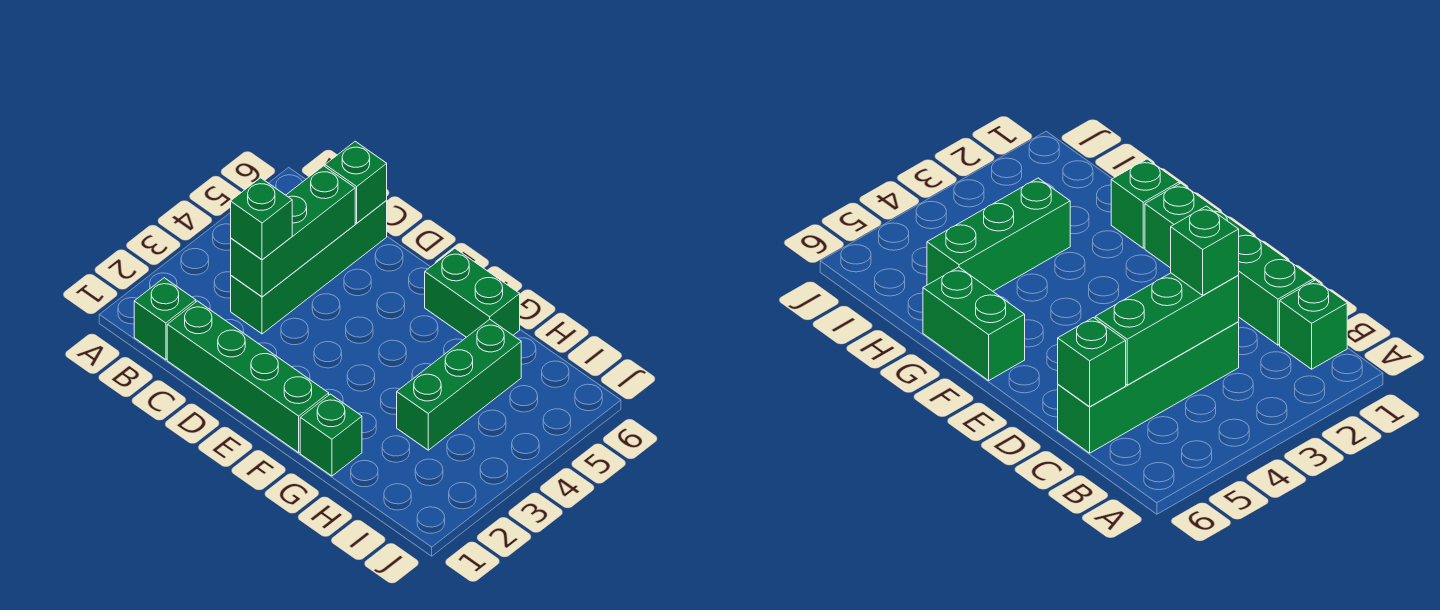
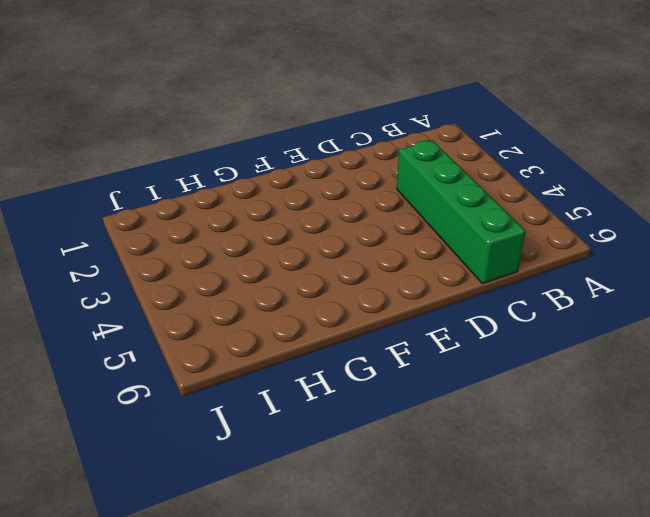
none -> green brick B1 level 1
none -> green brick C1:F1 level 1

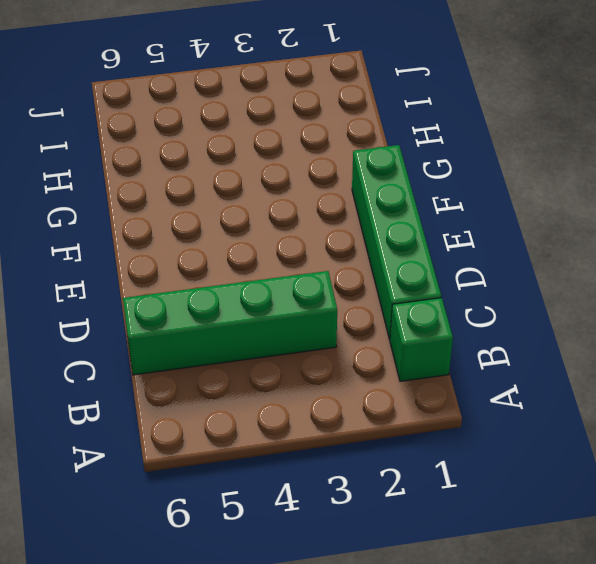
none -> green brick F6:G6 level 1
none -> green brick G1 level 1

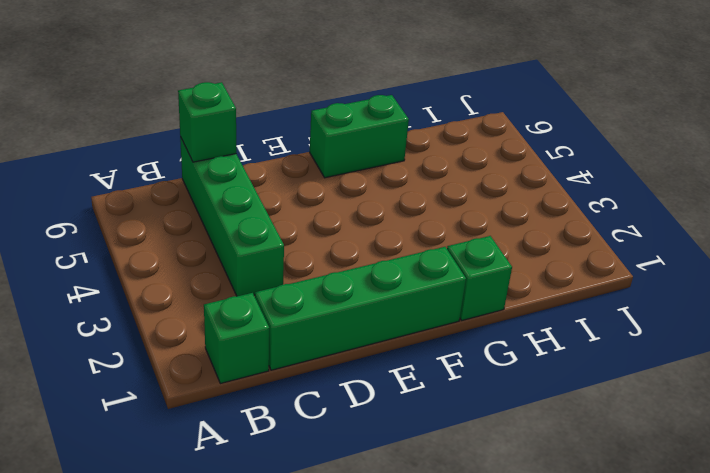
none -> green brick H3:H5 level 1
none -> green brick C3:C5 level 2

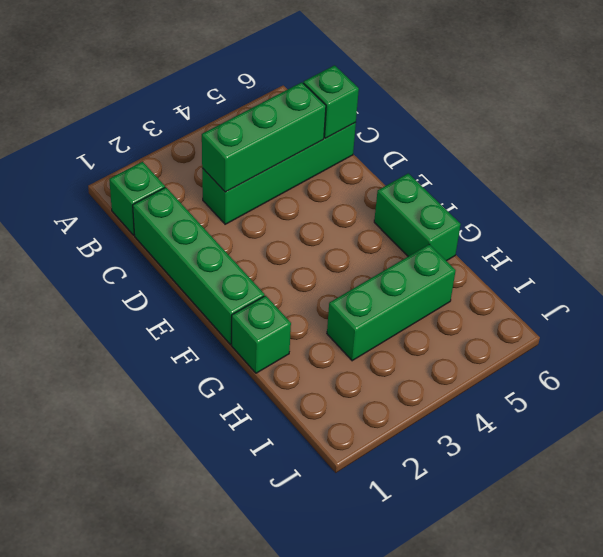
none -> green brick C3 level 3

